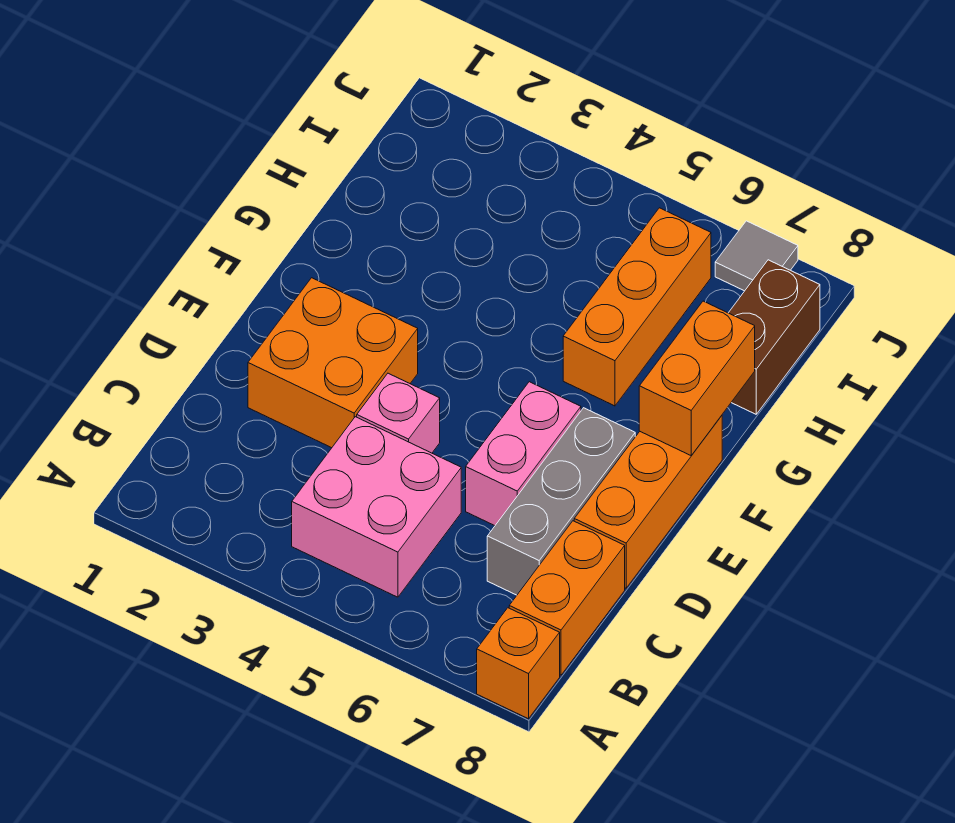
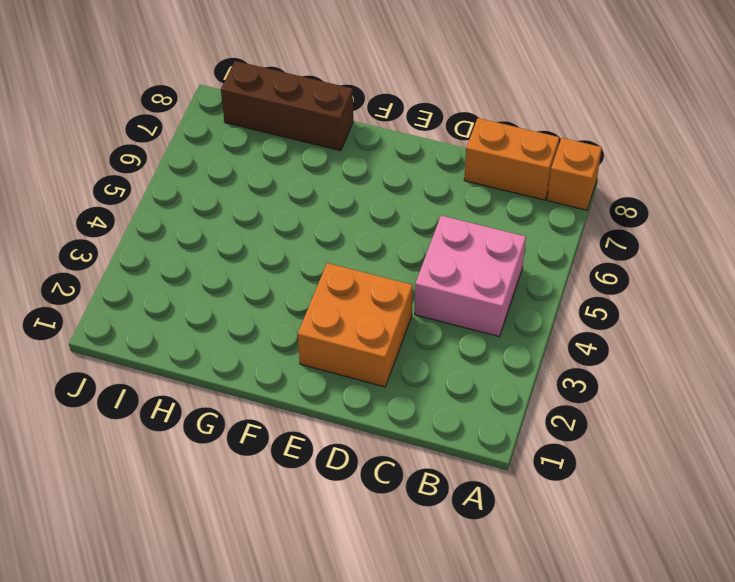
brown brick G8:I8 level 1 -> brown brick H8:I8 level 1
none -> grey brick C7:E7 level 1
none -> pink brick D4 level 1
none -> pink brick D6:E6 level 1

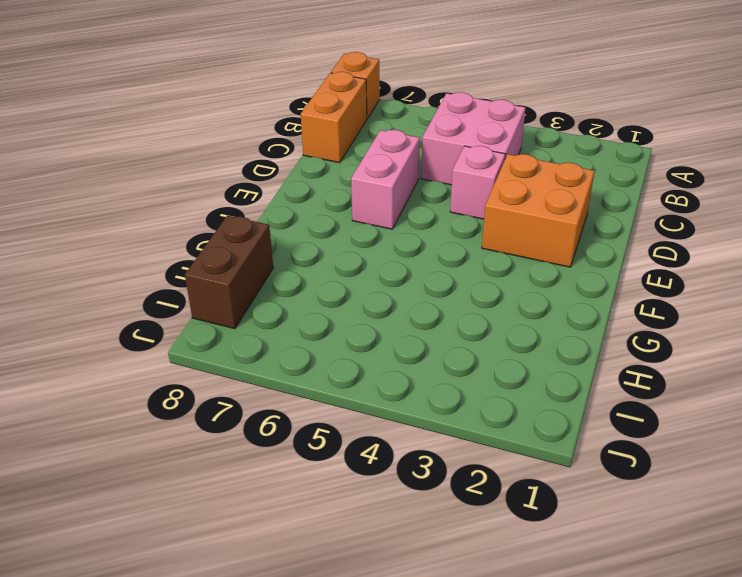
none -> grey brick C7:E7 level 1
none -> orange brick D8:F8 level 1
none -> orange brick G6:I6 level 1

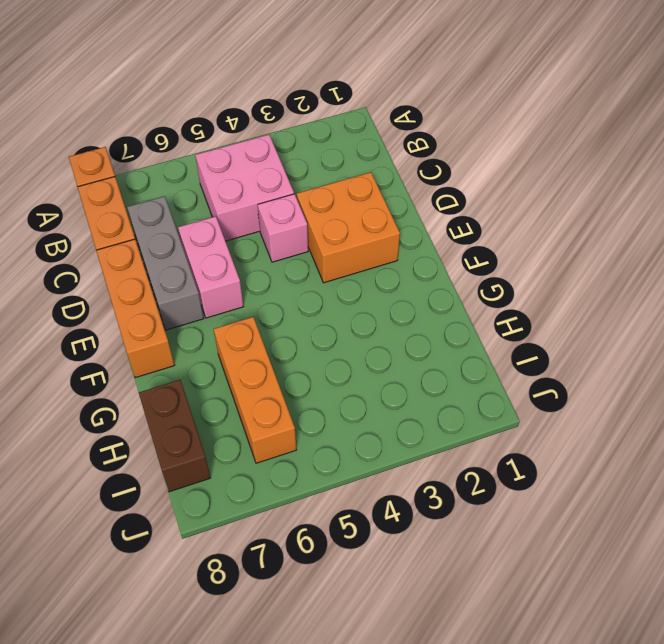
none -> grey tile J7 level 1
none -> orange brick F8:G8 level 2

